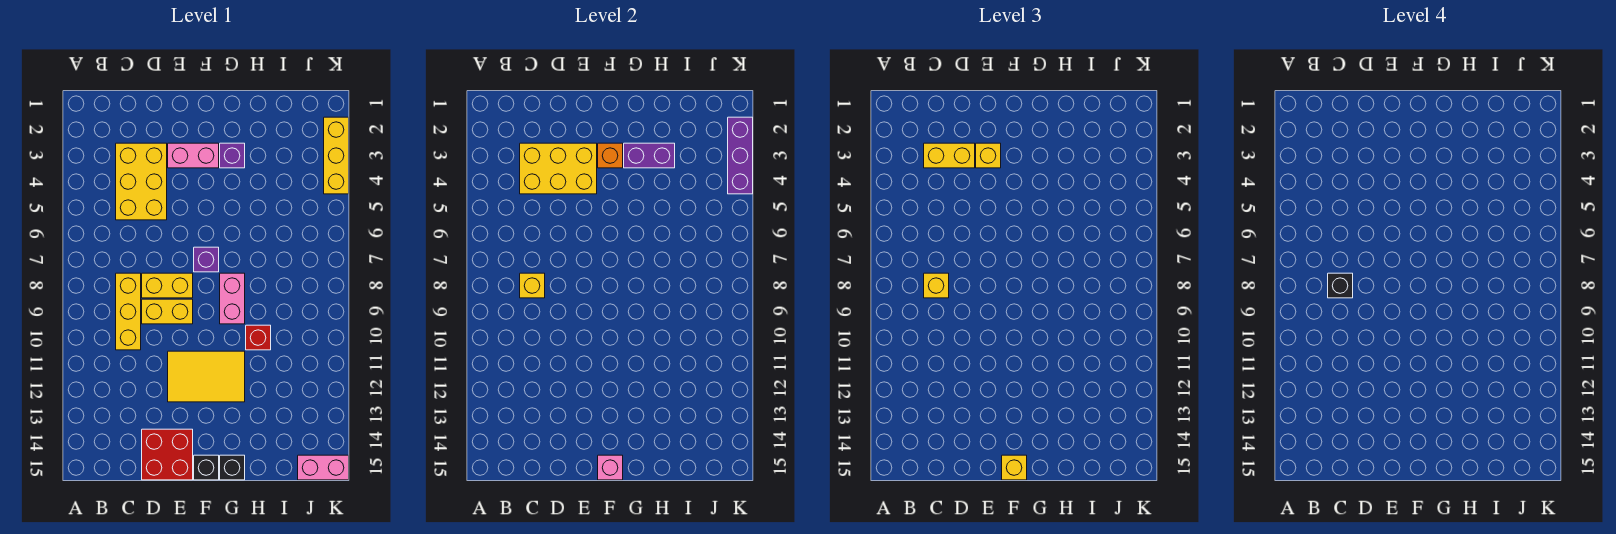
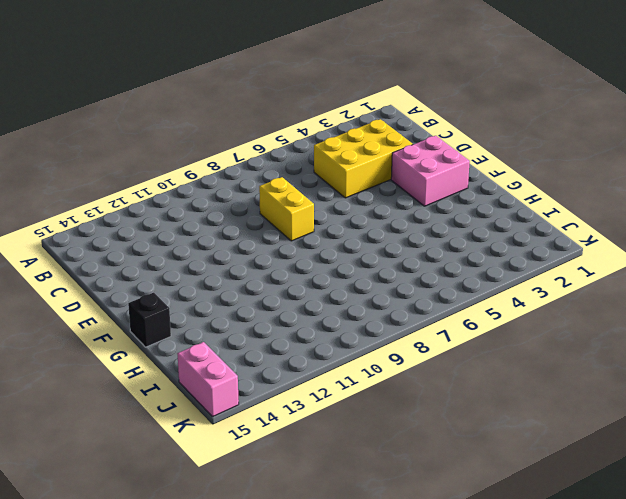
pink brick E2:F3 level 1 -> pink brick E3:F3 level 1
none -> yellow brick C8:C10 level 1
none -> yellow brick D9:E9 level 1
none -> red brick D14:E15 level 1

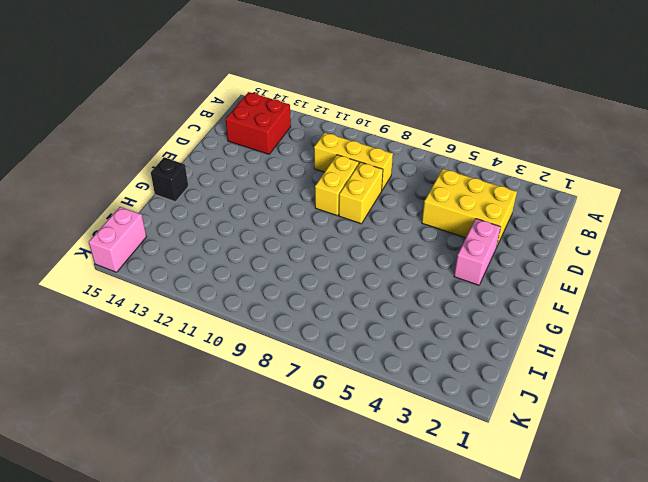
red brick B13:C14 level 1 -> red brick D14:E15 level 1
none -> yellow tile E11:G12 level 1
none -> purple brick F7 level 1
none -> black brick F15 level 1

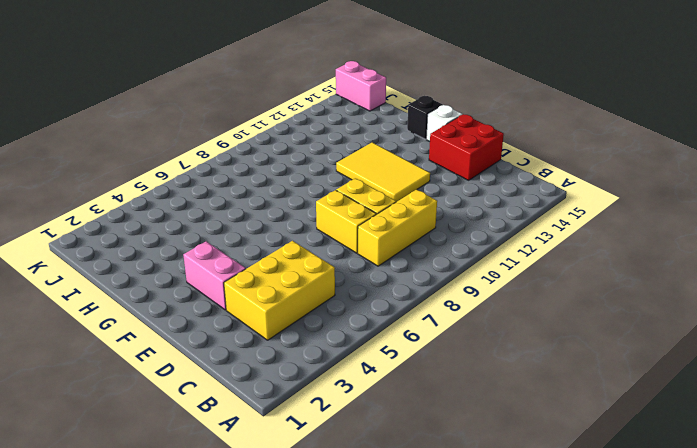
white brick F15 level 1 -> black brick F15 level 1
none -> purple brick F7 level 1
none -> purple brick G3 level 1
none -> pink brick G8:G9 level 1

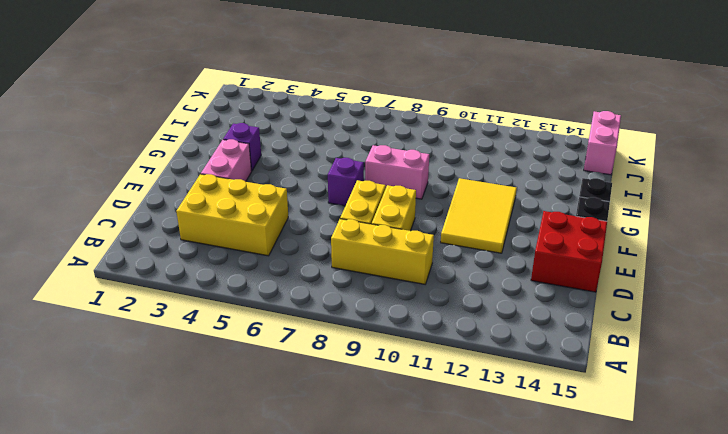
none -> red brick H10 level 1
none -> yellow brick K2:K4 level 1
none -> yellow brick C3:E4 level 2

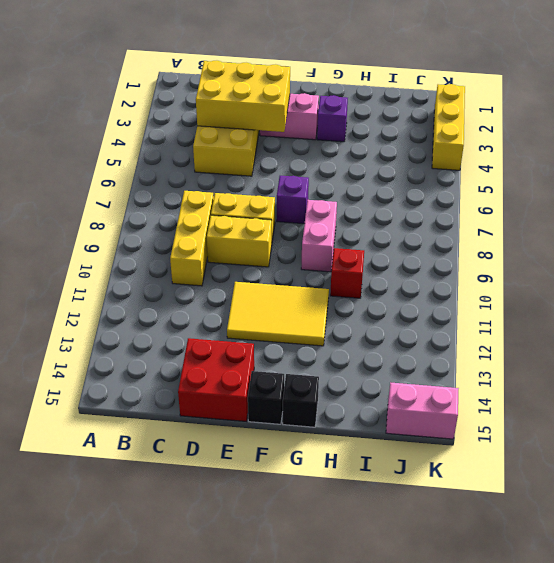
none -> yellow brick C8 level 2
none -> orange brick F3 level 2
none -> pink brick F15 level 2

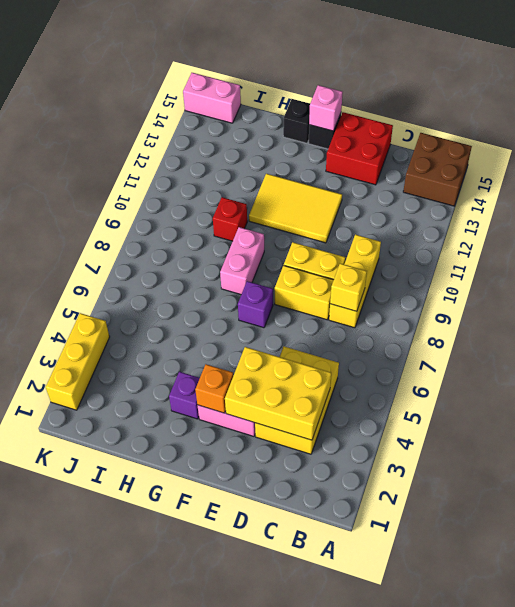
brown brick A14:B15 level 1 -> none
none -> purple brick G3:H3 level 2
none -> purple brick K2:K4 level 2
none -> yellow brick C3:D3 level 3

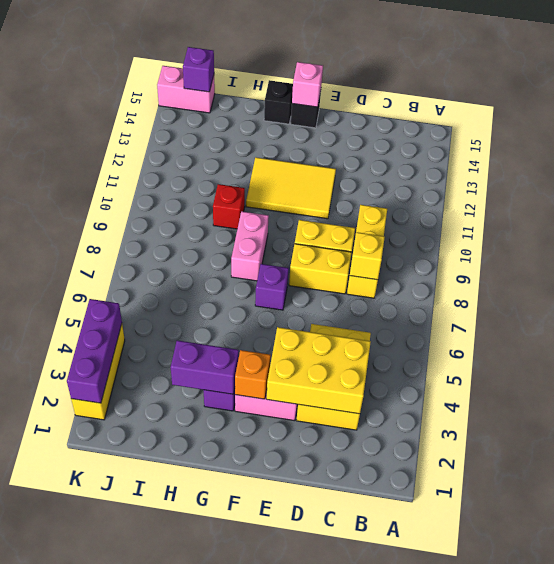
purple brick J15 level 2 -> none
none -> red brick D14:E15 level 1
none -> yellow brick C3:D3 level 3
none -> yellow brick C8 level 3

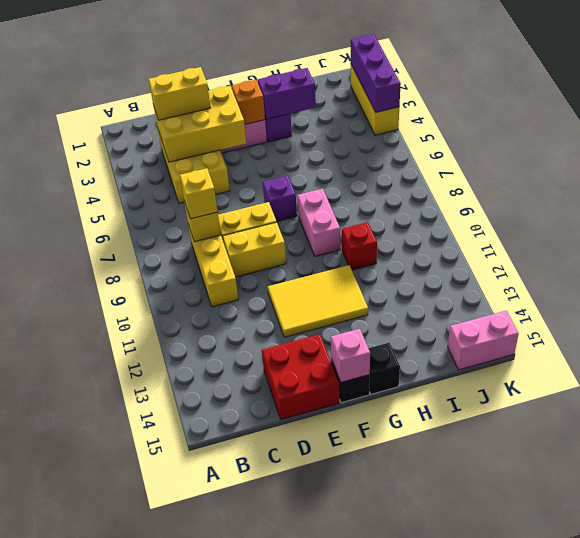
none -> yellow brick E3 level 3
none -> yellow brick F15 level 3
none -> black brick C8 level 4

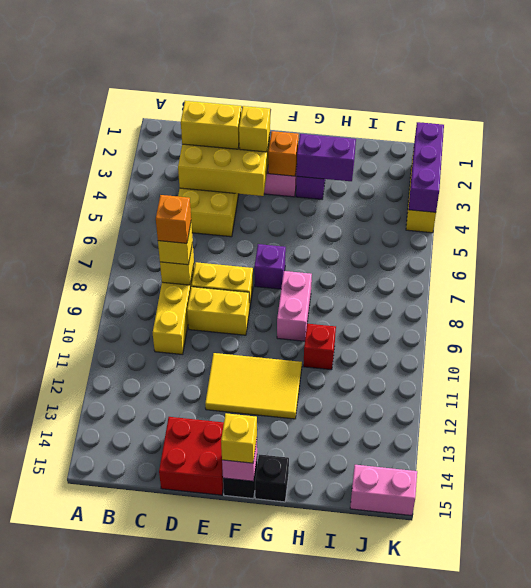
orange brick C8 level 4 -> black brick C8 level 4

